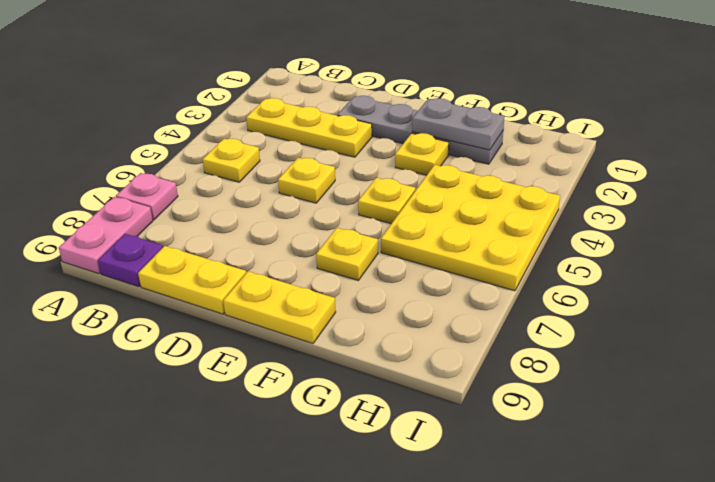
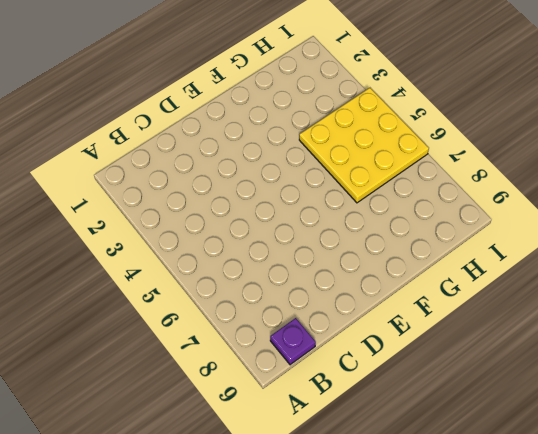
none -> pink plate A7 level 1
none -> pink plate A8:A9 level 1
none -> yellow plate B3:D3 level 1

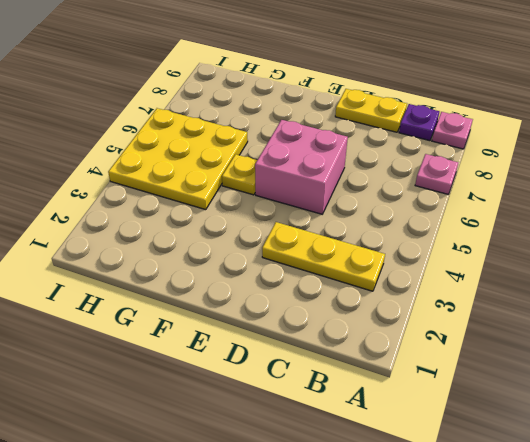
pink plate A9 level 1 -> pink plate A8:A9 level 1
pink brick D5:E6 level 1 -> yellow plate D5 level 1
none -> yellow plate B5 level 1
none -> grey plate D2:G2 level 1
none -> yellow plate E9:F9 level 1

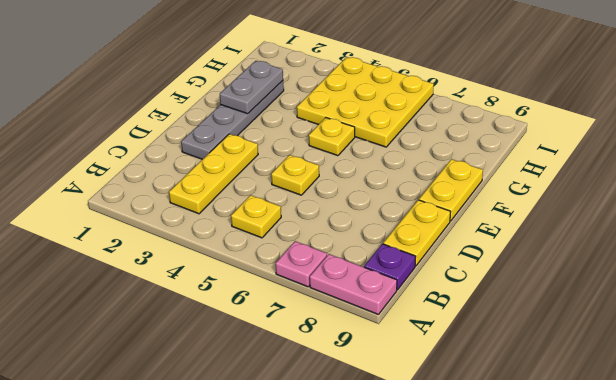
none -> yellow plate F3 level 1
none -> yellow plate F7 level 1

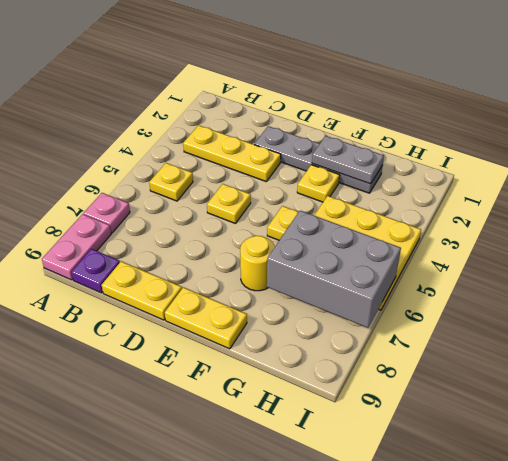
yellow round brick F7 level 1 -> yellow plate F7 level 1
grey brick G6:I7 level 2 -> none

